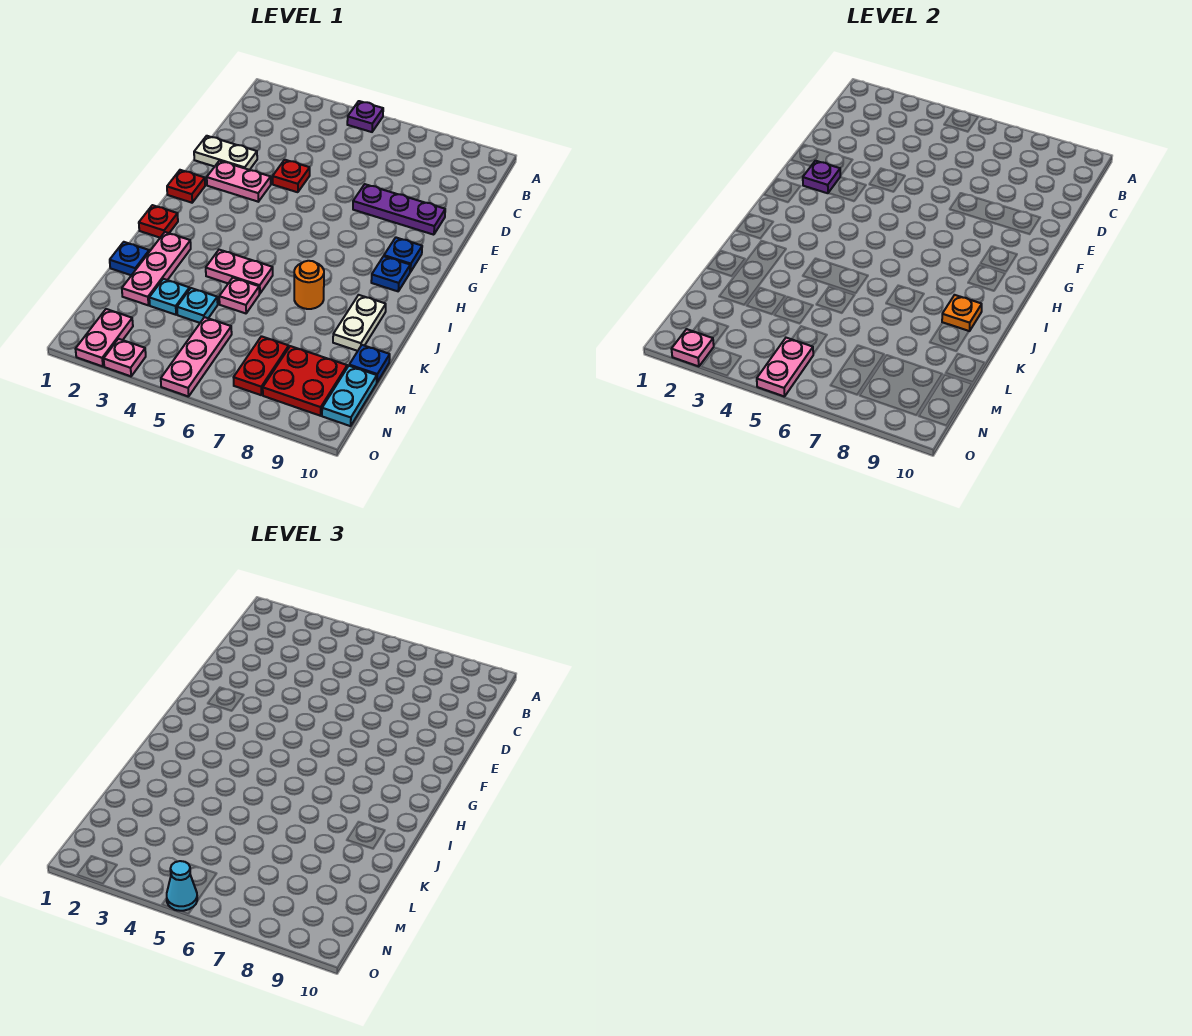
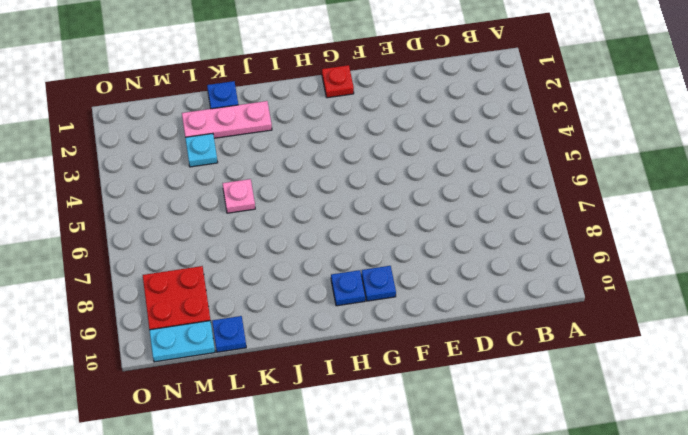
none -> purple plate A5 level 1
none -> white plate E1:E2 level 1
none -> red plate E4 level 1

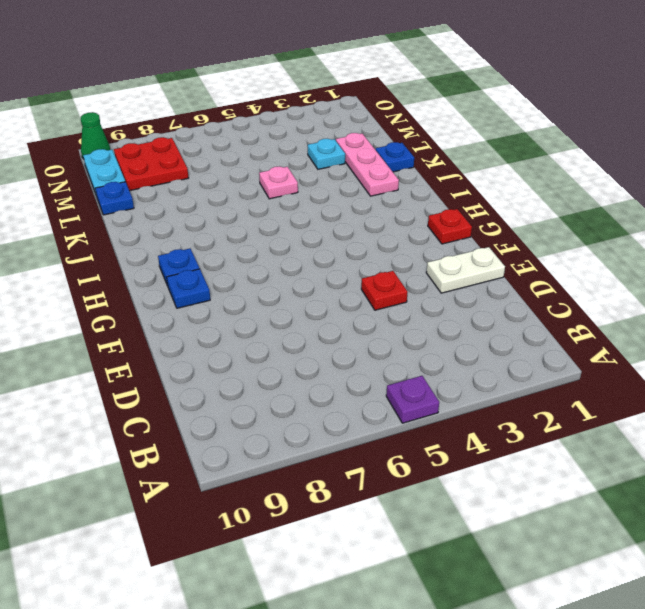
green cone O10 level 1 -> none
none -> purple plate E7:E9 level 1
none -> pink plate F2:F3 level 1
none -> red plate I1 level 1

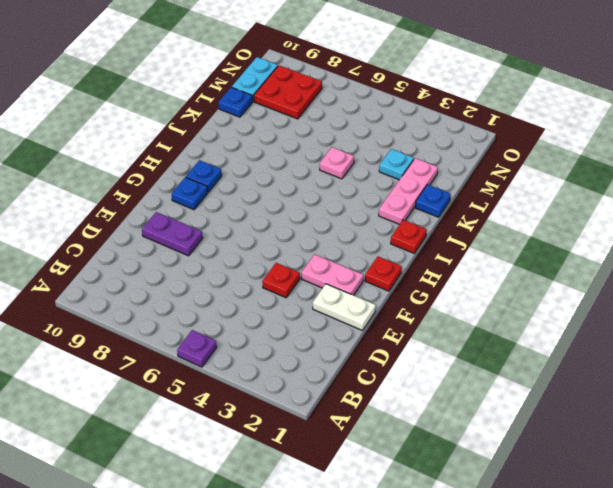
purple plate E8:E9 level 1 -> purple plate E7:E9 level 1
none -> pink plate J4:J5 level 1
none -> orange round brick J7 level 1
none -> white plate J9:K9 level 1

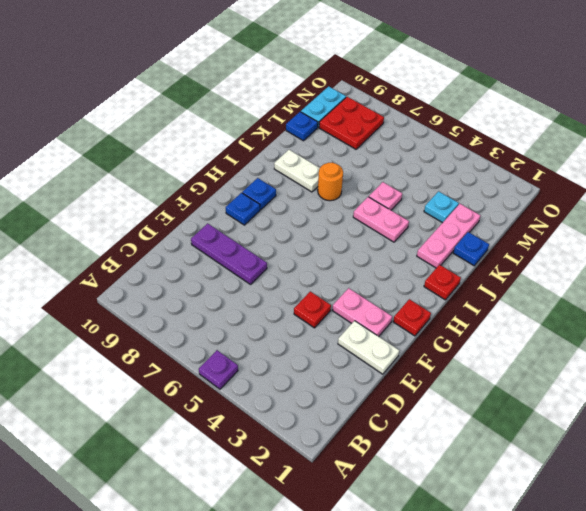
white plate J8:J9 level 1 -> white plate J9:K9 level 1
none -> cyan plate L4 level 1
none -> pink plate M5:O5 level 1
none -> red plate M7:N7 level 1

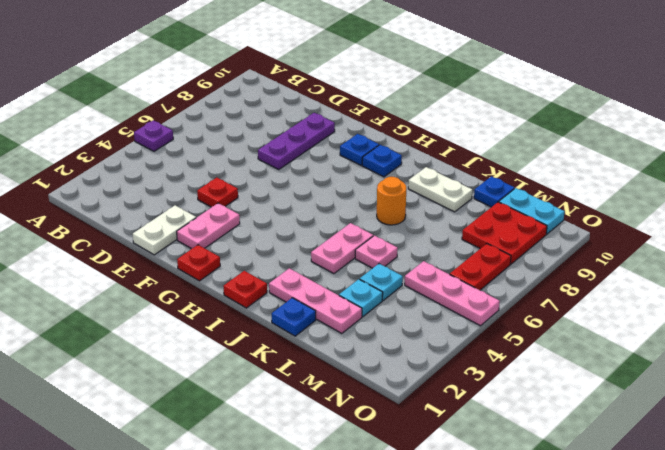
red plate N6:N7 level 1 -> red plate M7:N7 level 1
none -> pink plate N2:O2 level 1
none -> pink plate O3 level 1
none -> purple plate F2 level 2

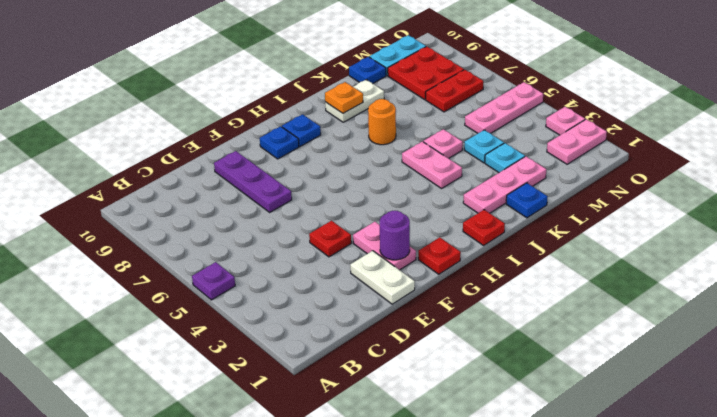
purple round brick F2 level 2 -> purple plate F2 level 2
none -> pink plate N5:O5 level 2
none -> pink plate O2 level 2
none -> cyan cone O5 level 3

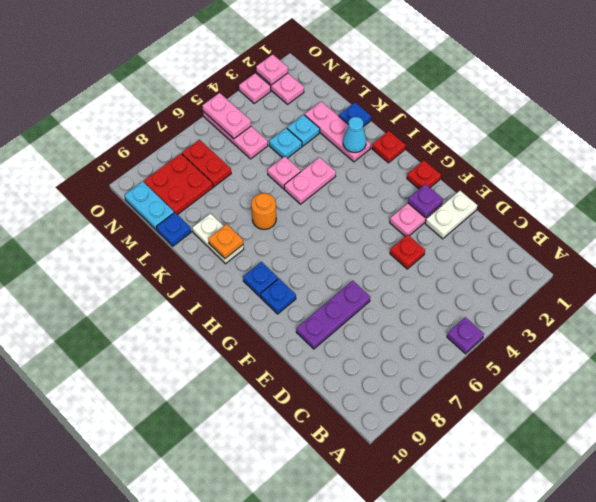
cyan cone J2 level 2 -> cyan cone O5 level 3

